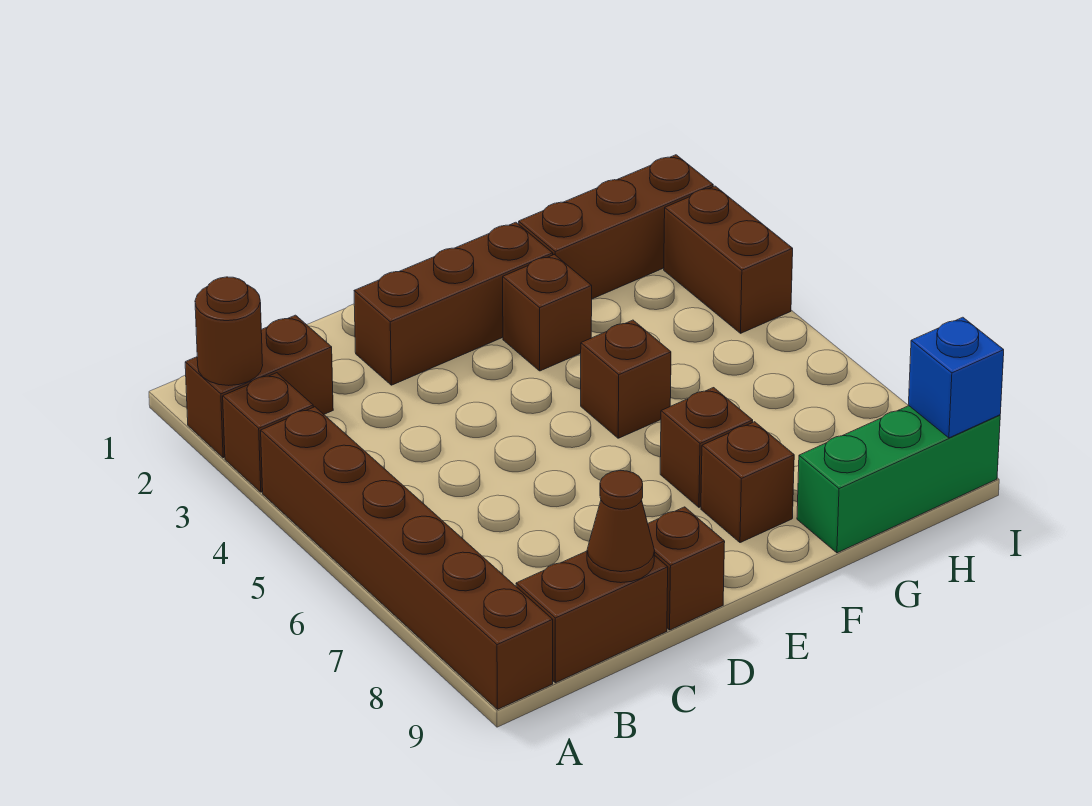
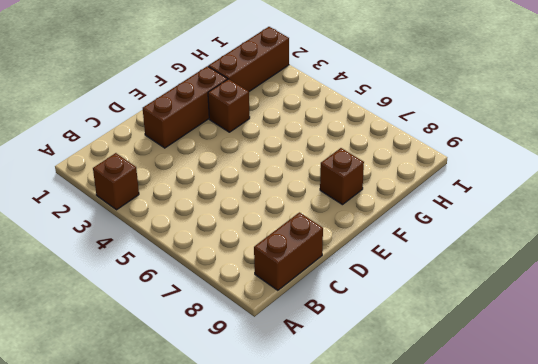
none -> brown brick A2:B2 level 1
none -> brown brick A4:A9 level 1
none -> brown brick D9 level 1

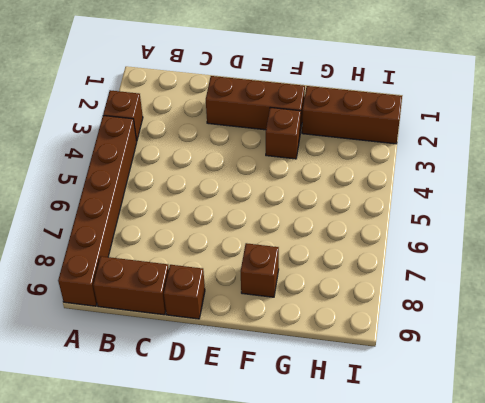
none -> brown brick A2:B2 level 1
none -> brown brick F5 level 1
none -> brown brick F7 level 1

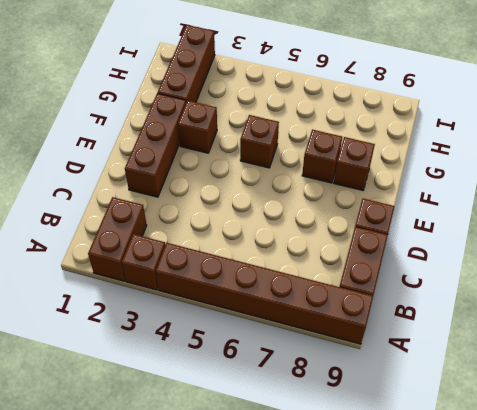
none -> green brick G9:I9 level 1
none -> brown brick I3:I4 level 1
none -> brown round brick A2 level 2

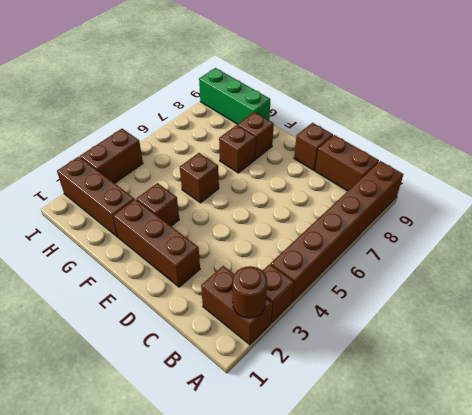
none -> brown cone C9 level 2
none -> blue brick I9 level 2

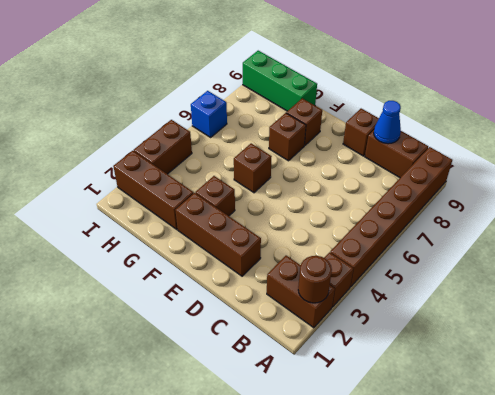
blue cone C9 level 2 -> brown cone C9 level 2
blue brick I6 level 1 -> blue brick I9 level 2

